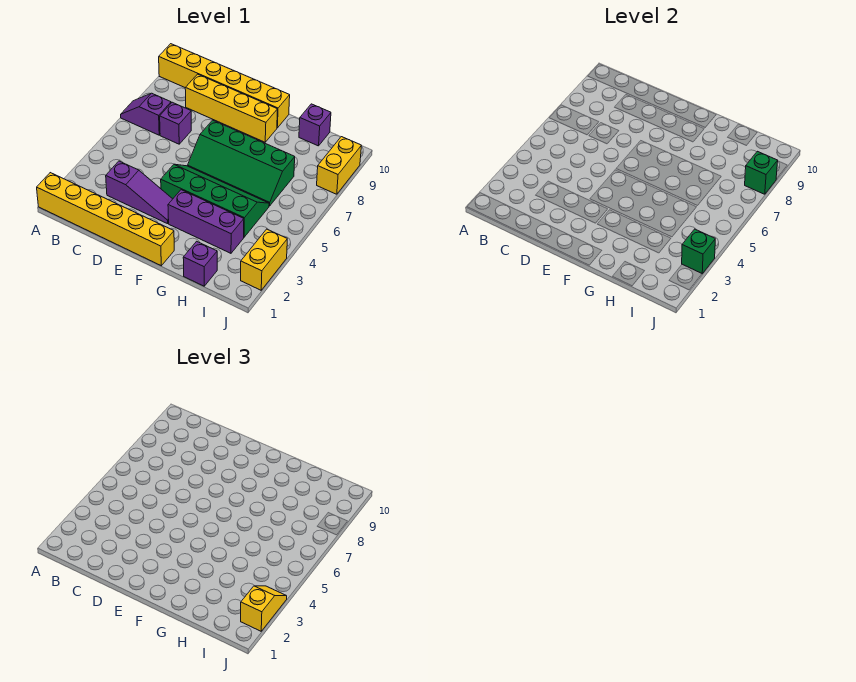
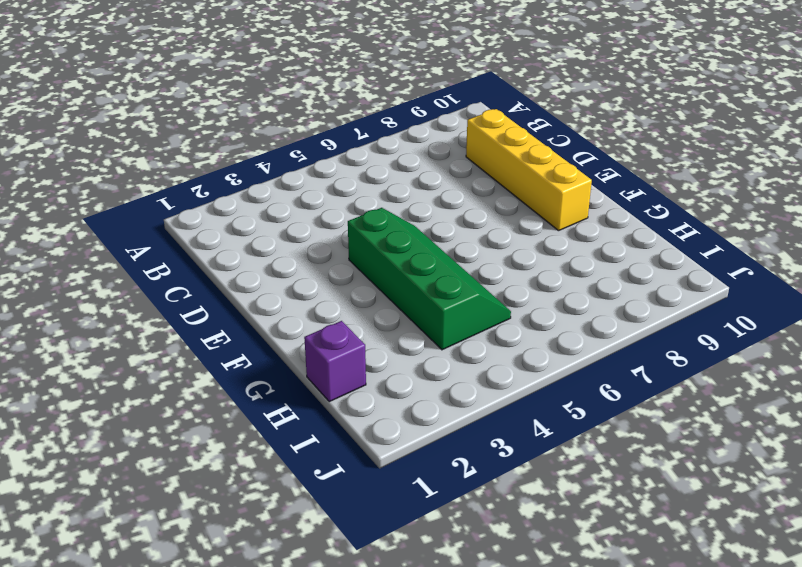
none -> yellow brick A1:F1 level 1
none -> purple slope A7:B7 level 1 top B
none -> yellow brick A10:F10 level 1

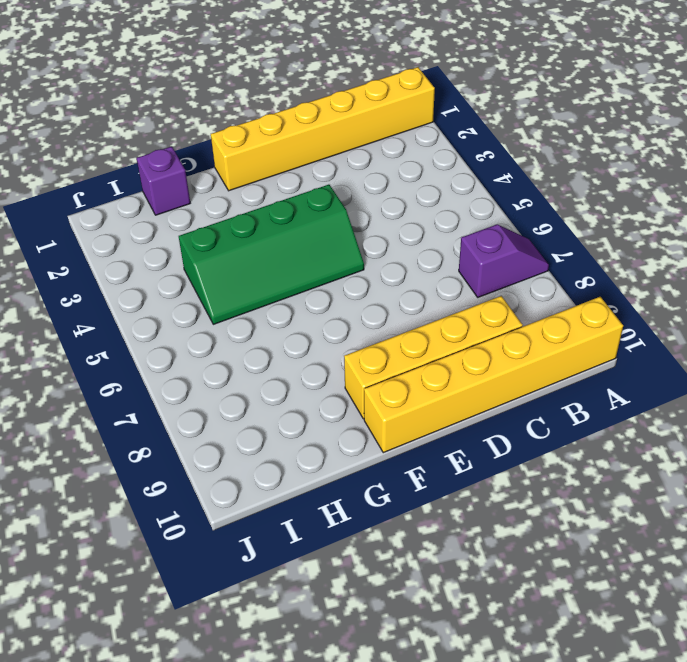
none -> purple slope C3:E3 level 1 top C
none -> purple brick C7 level 1
none -> green slope E6:H7 level 1 top 7

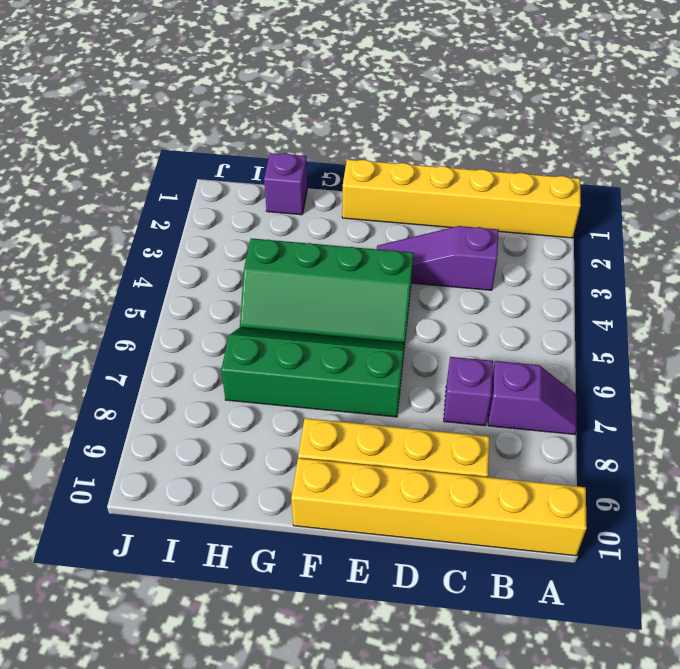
none -> purple brick F3:H3 level 1
none -> purple brick H10 level 1
none -> yellow brick J2:J3 level 1

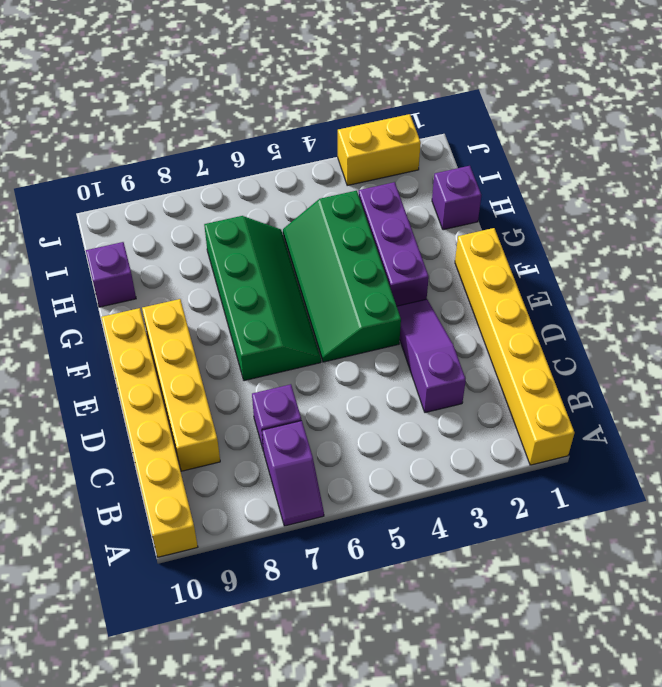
none -> yellow brick J8:J9 level 1
none -> green brick J3 level 2
none -> green brick J8 level 2

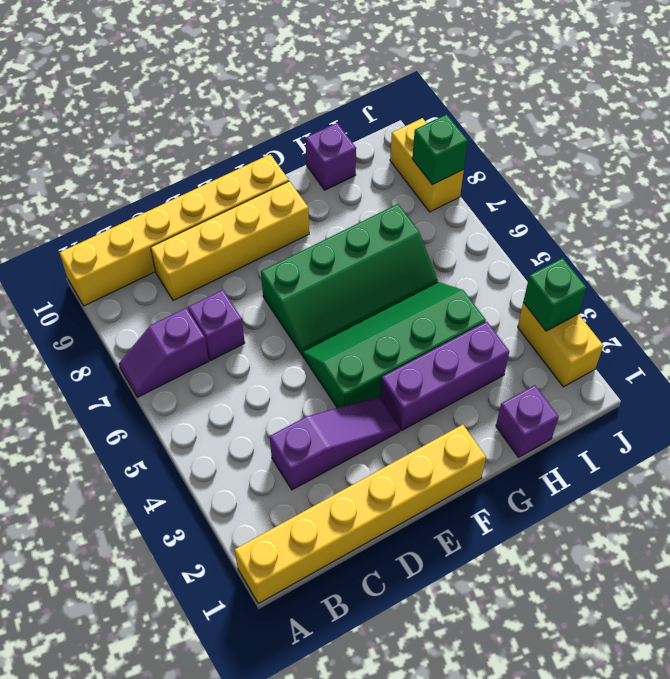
none -> yellow slope J2:J3 level 3 top 2

